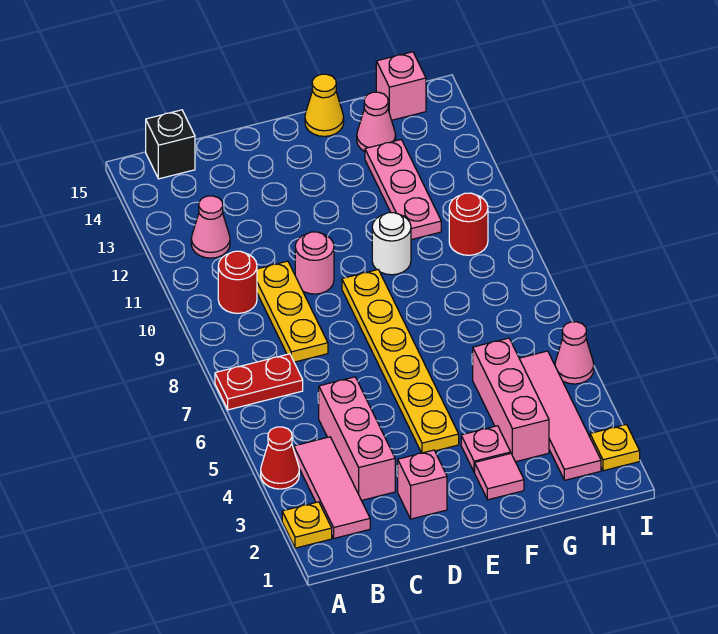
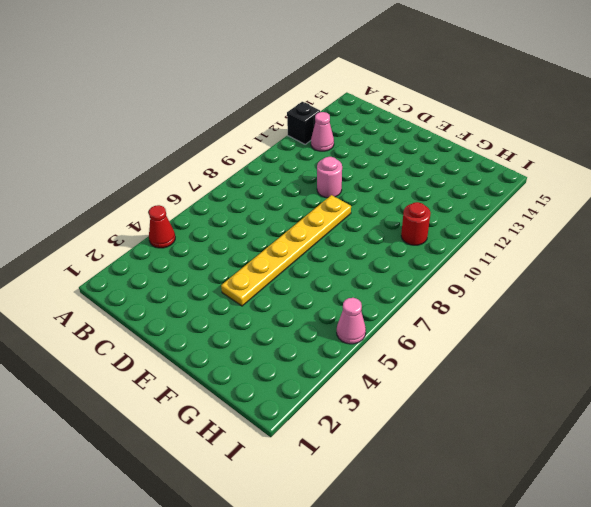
black brick A12 level 1 -> black brick B15 level 1
none -> yellow plate A2 level 1
none -> red plate A7:B7 level 1
none -> pink tile B2:B4 level 1

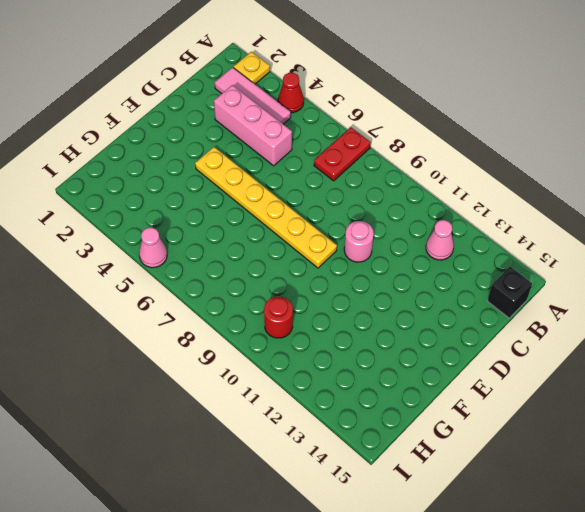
none -> red round brick B10 level 1
none -> yellow plate C8:C10 level 1
none -> pink brick D2 level 1

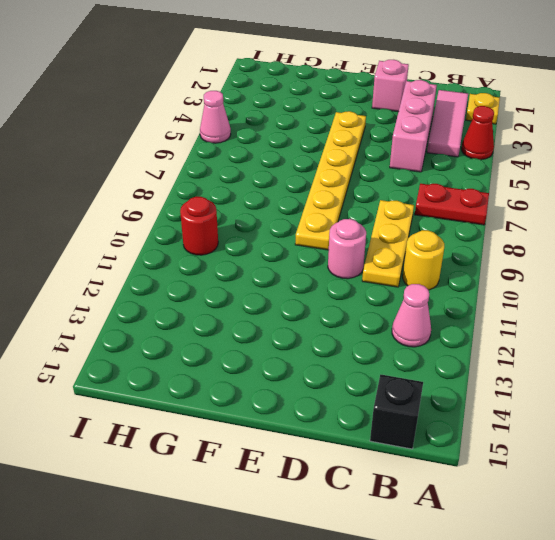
yellow round brick B10 level 1 -> red round brick B10 level 1
none -> pink tile F2 level 1
none -> pink plate F3 level 1
none -> white round brick F10 level 1

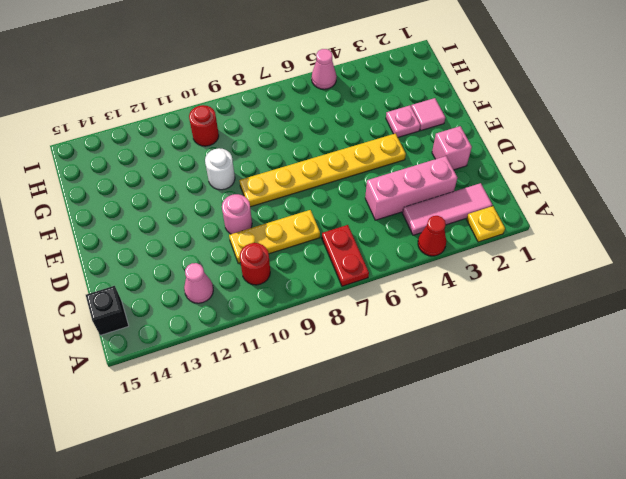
none -> yellow cone F15 level 1
none -> pink brick G3:G5 level 1
none -> pink plate G11:G13 level 1

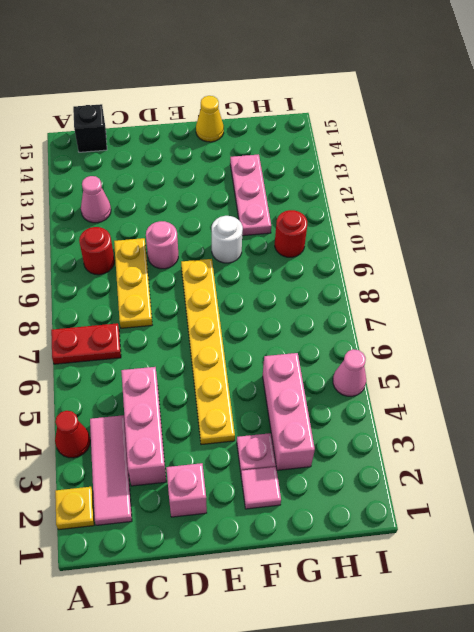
none -> pink cone G14 level 1
none -> pink tile H2:H5 level 1
none -> pink brick H15 level 1

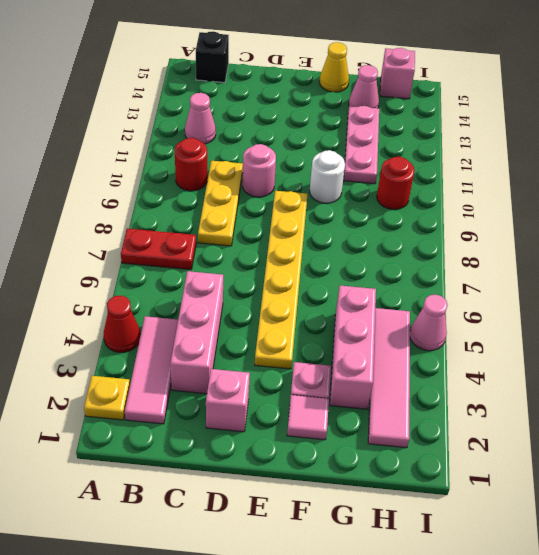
none -> yellow plate I2 level 1

